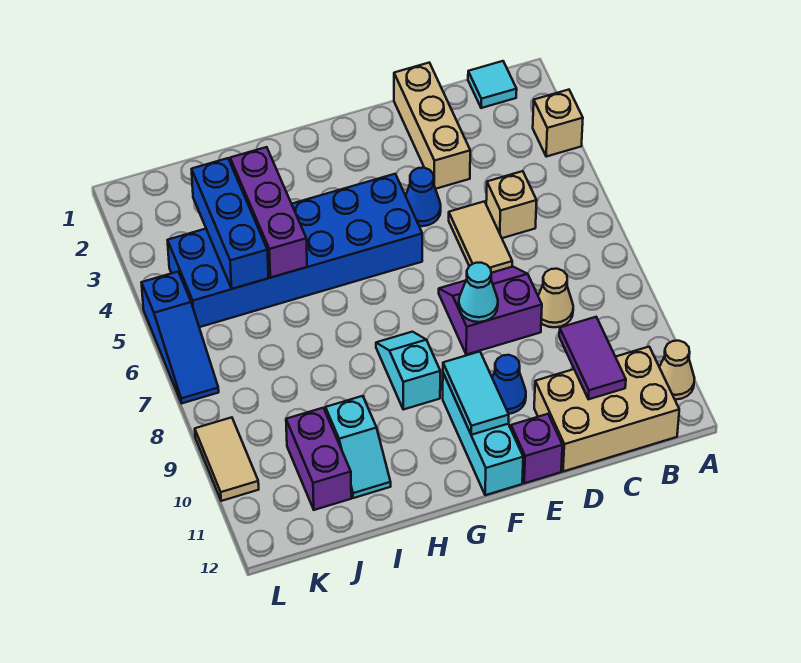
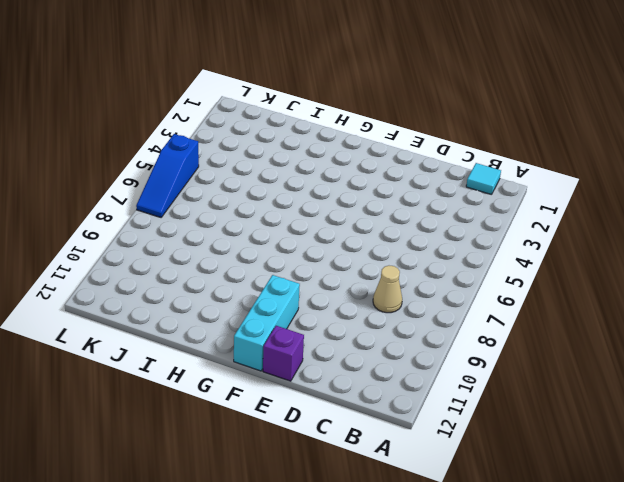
none -> tan brick A3 level 1
none -> tan cone A11 level 1
none -> tan brick B11:D12 level 1

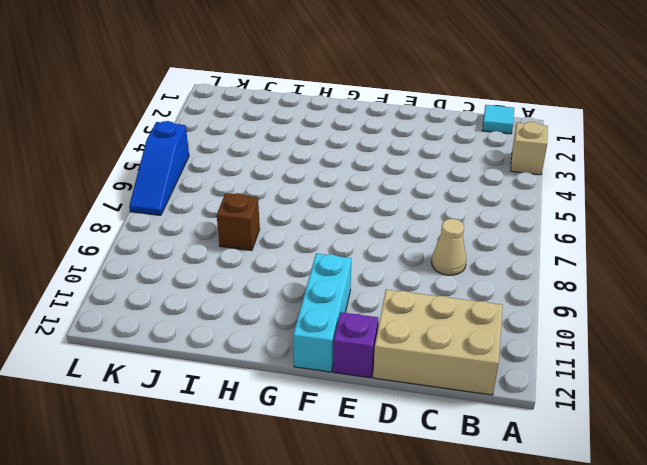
brown brick I8 level 1 -> none
none -> tan cone A11 level 1
none -> tan brick C5 level 1
none -> tan brick D1:D3 level 1

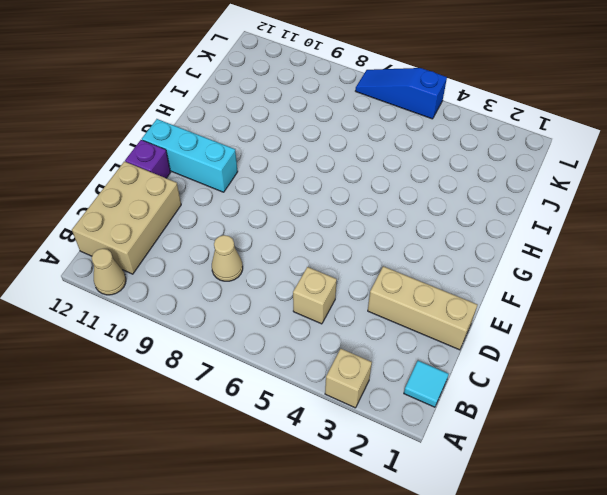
none -> tan tile D5:D6 level 1
none -> purple slope D7:E8 level 1 top 8
none -> blue cone E4 level 1

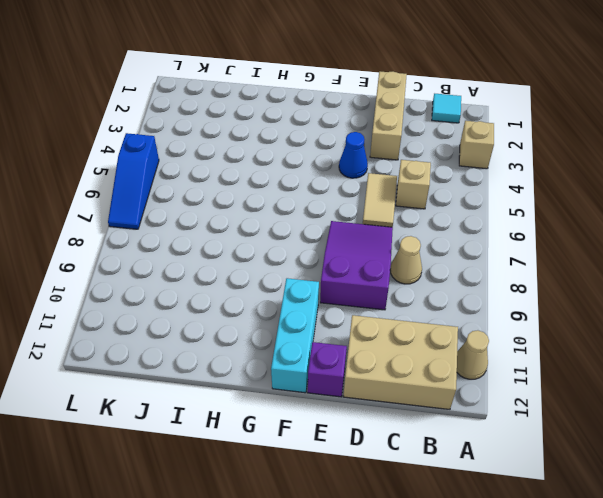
purple slope D7:E9 level 1 top 9 -> purple slope D7:E8 level 1 top 8
none -> blue cone E10 level 1
none -> blue brick F4:K5 level 1
none -> cyan slope G8:G9 level 1 top 9

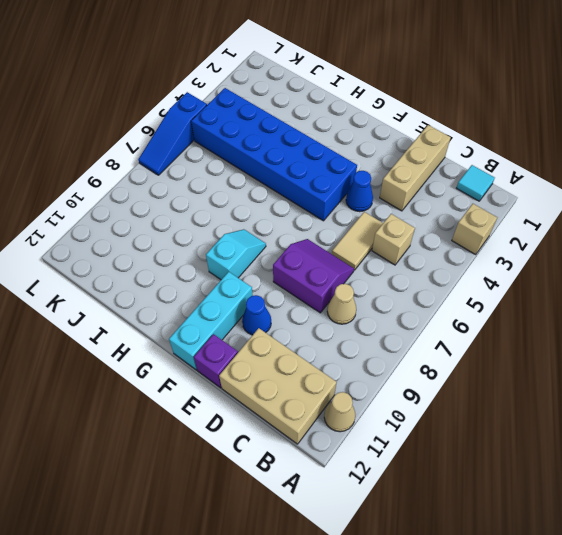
none -> cyan slope I10:I11 level 1 top 10
none -> purple brick J10:J11 level 1
none -> tan tile L9:L10 level 1

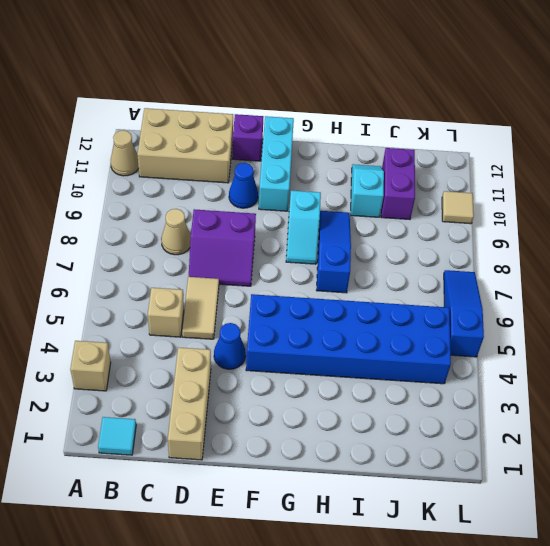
blue slope H7:H9 level 1 top 7 -> none
tan tile L10 level 1 -> tan tile L9:L10 level 1
none -> purple tile C10:C11 level 2
none -> cyan cone E8 level 2
none -> cyan tile F10:F11 level 2

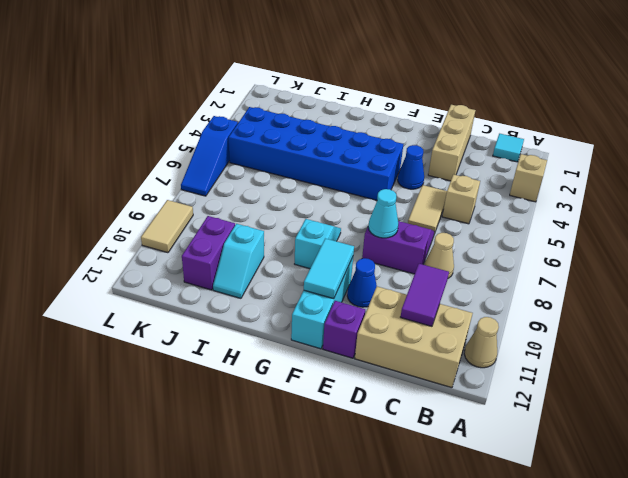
none -> purple brick I3:I5 level 2
none -> blue brick J3:J5 level 2

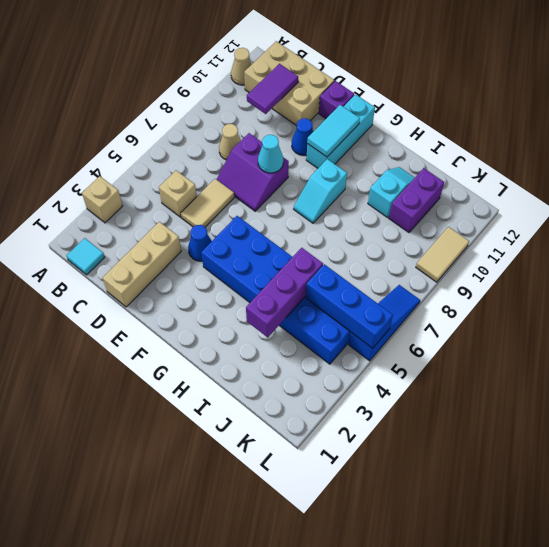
blue brick J5:L5 level 2 -> blue brick J3:J5 level 2

